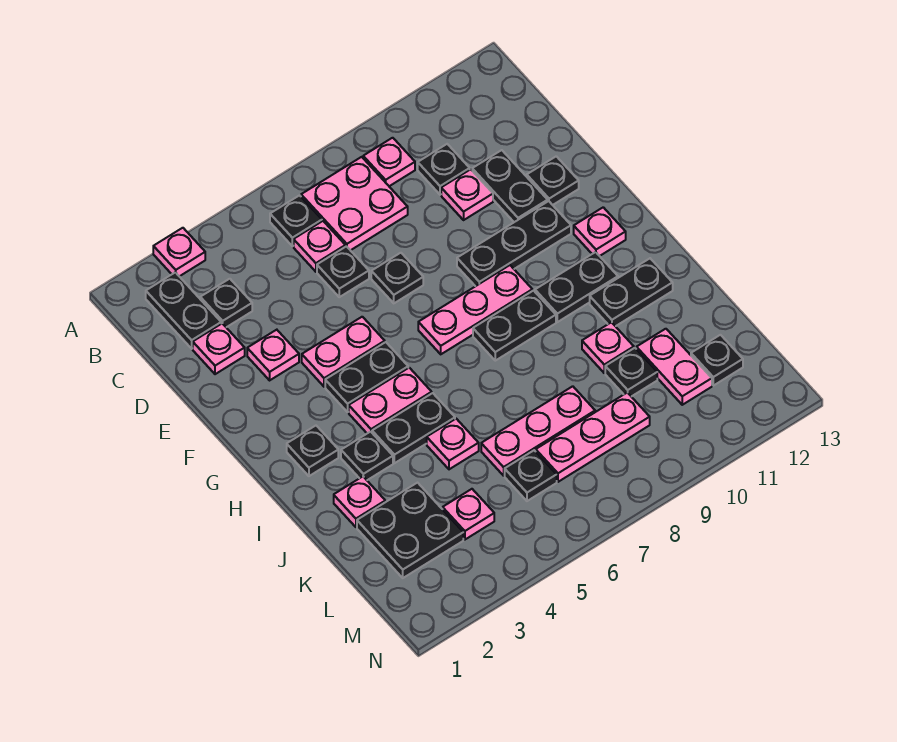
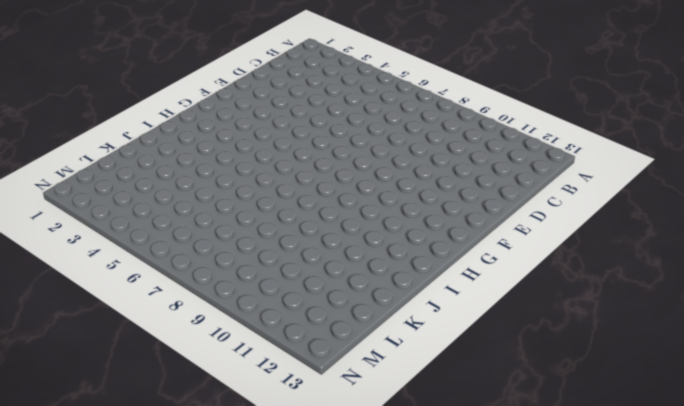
none -> pink plate A3 level 1
none -> black plate B2:C2 level 1
none -> black plate B6 level 1
none -> pink plate B7:C8 level 1

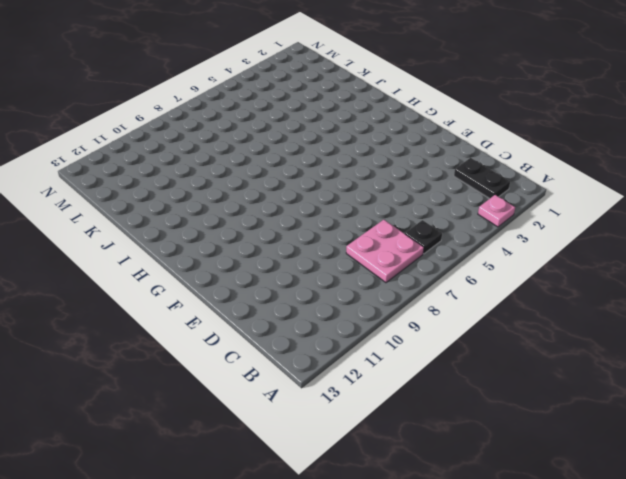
none -> pink plate B9 level 1
none -> black plate C3 level 1
none -> pink plate C6 level 1
none -> black plate C10 level 1

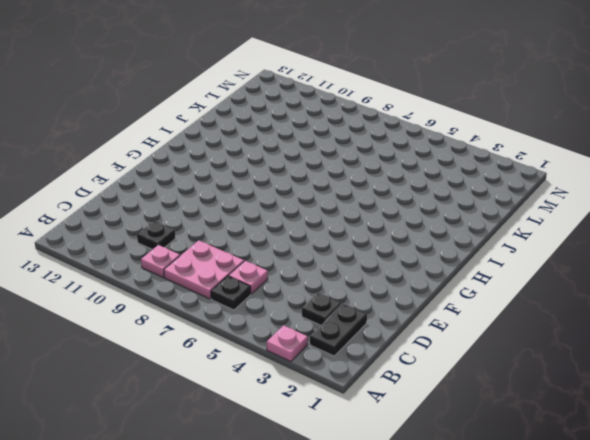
none -> pink plate D2 level 1
none -> black plate D6 level 1
none -> pink plate D10 level 1
none -> black plate D11:E11 level 1

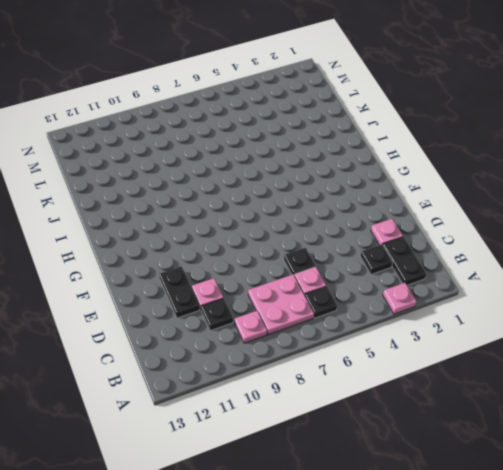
none -> pink plate E3 level 1
none -> black plate E7 level 1
none -> black plate E12 level 1
none -> pink plate F4:F5 level 1

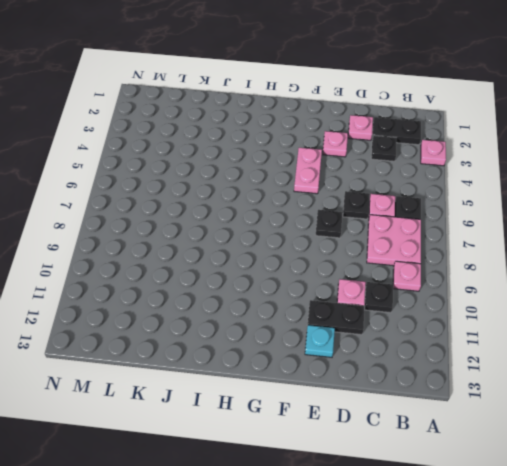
cyan plate E12 level 1 -> black plate E12 level 1
none -> black plate F9:F11 level 1
none -> black plate G4:G5 level 1
none -> pink plate G7:G9 level 1
none -> pink plate G12 level 1

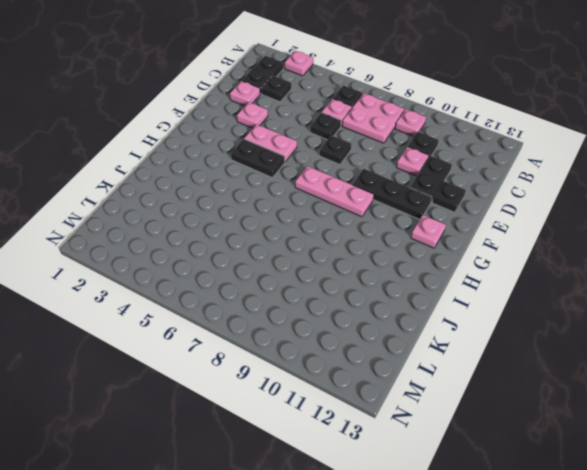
none -> black plate H2 level 1
none -> pink plate H4:H5 level 1
none -> black plate H8:H9 level 1
none -> black plate H10:H11 level 1

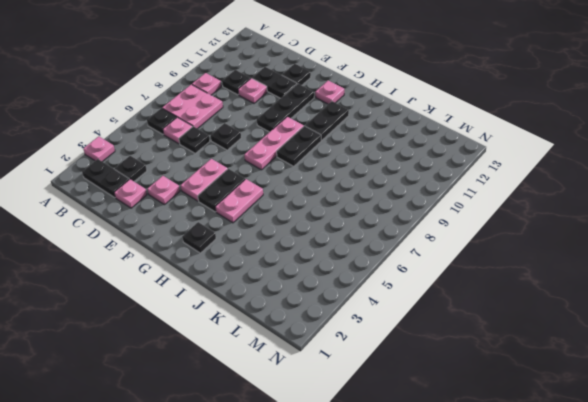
none -> black plate I3 level 1
none -> black plate I4:I5 level 1
none -> black plate I11:I12 level 1
none -> pink plate J2 level 1

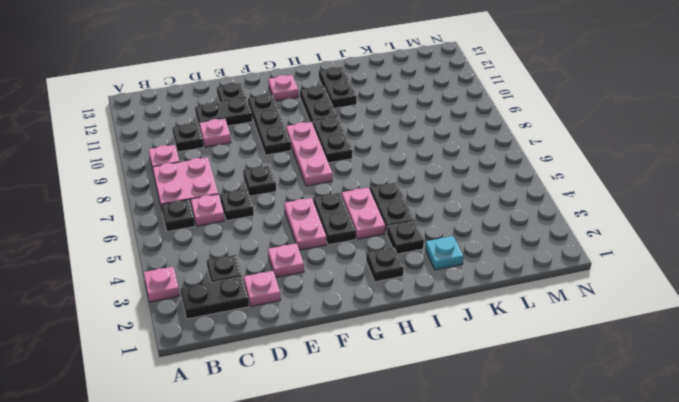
cyan plate J2 level 1 -> pink plate J2 level 1
none -> pink plate J5 level 1
none -> pink plate J10 level 1
none -> black plate K2:L3 level 1
none -> pink plate K6:K8 level 1

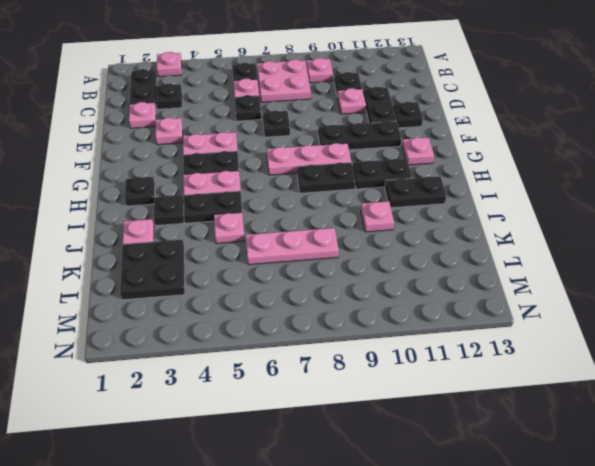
none -> black plate K10 level 1
none -> pink plate K11:L11 level 1
none -> pink plate L4 level 1
none -> black plate L6 level 1

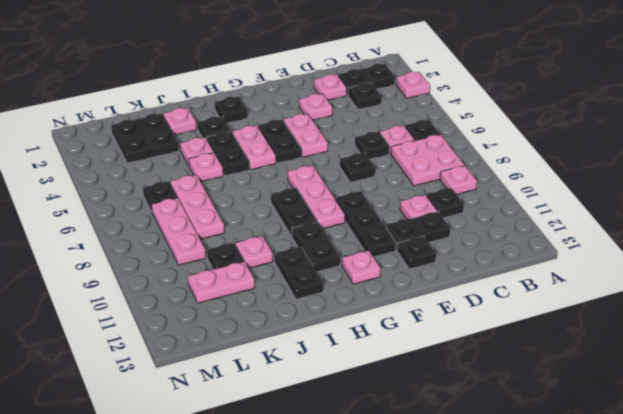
pink plate J4 level 1 -> pink plate L4 level 1
none -> black plate L12 level 1

